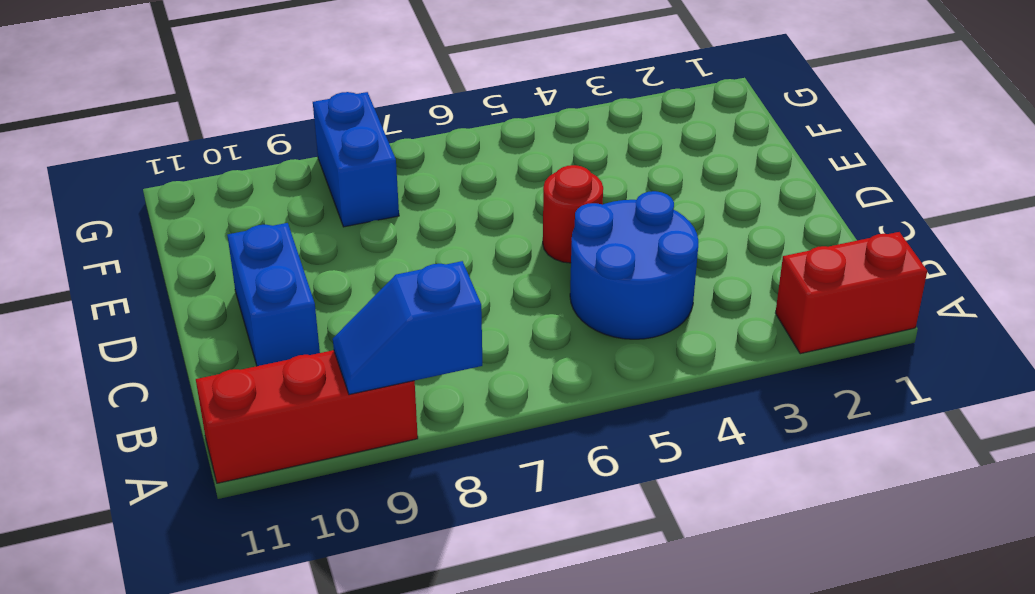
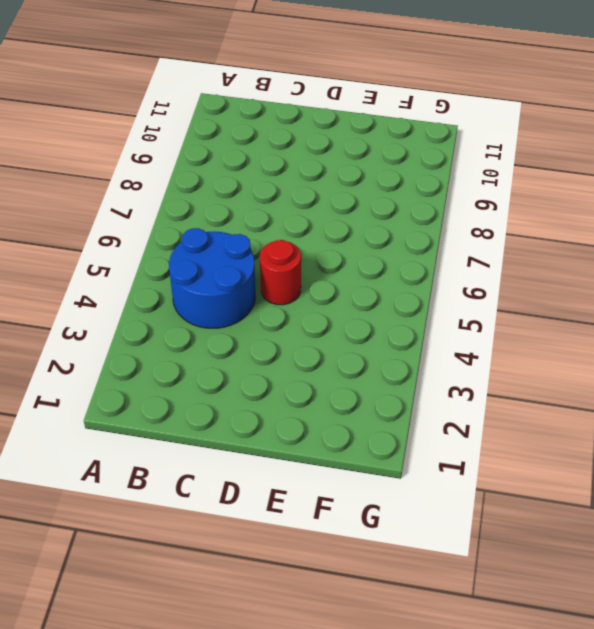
none -> red brick A1:A2 level 1
none -> red brick A9:A11 level 1

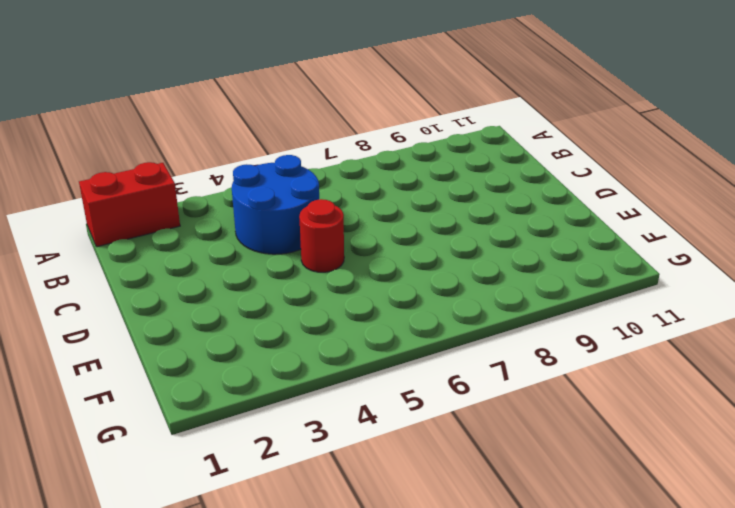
none -> red brick A9:A11 level 1
none -> blue brick C10:D10 level 1

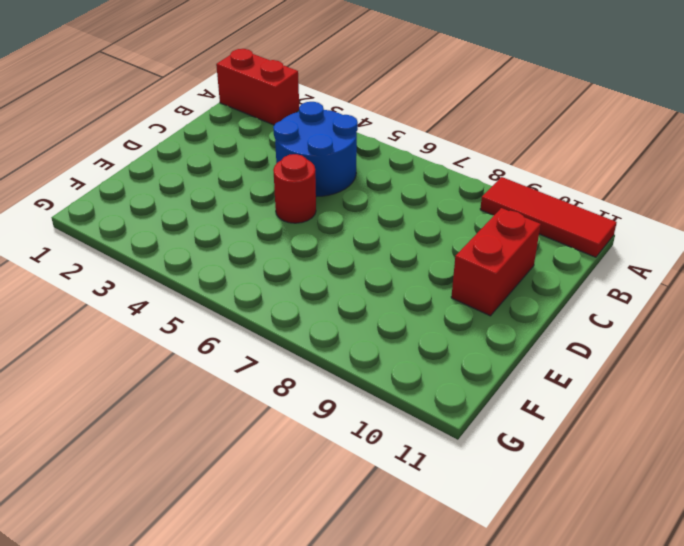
red tile A9:A11 level 1 -> red brick A9:A11 level 1
red brick C10:D10 level 1 -> blue brick C10:D10 level 1
none -> blue brick F8:G8 level 1
none -> blue slope A8:A9 level 2 top 8

